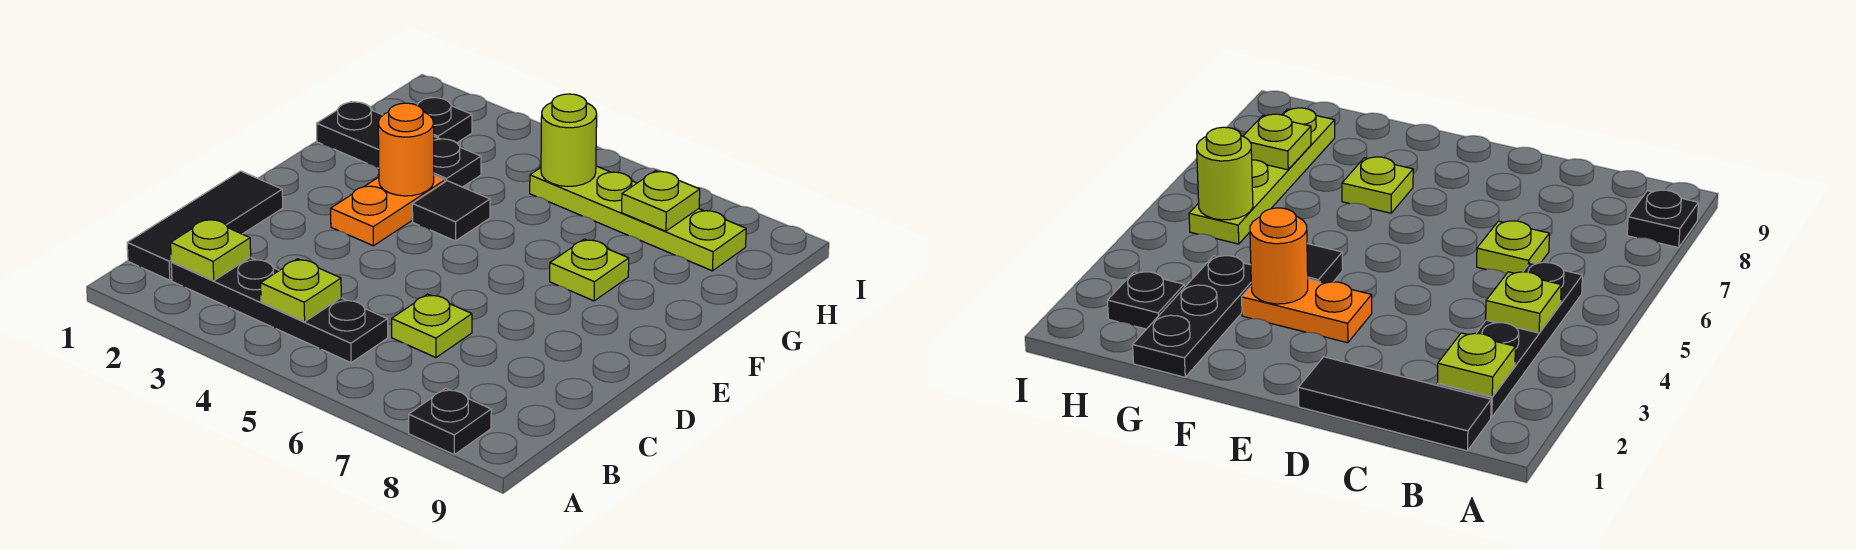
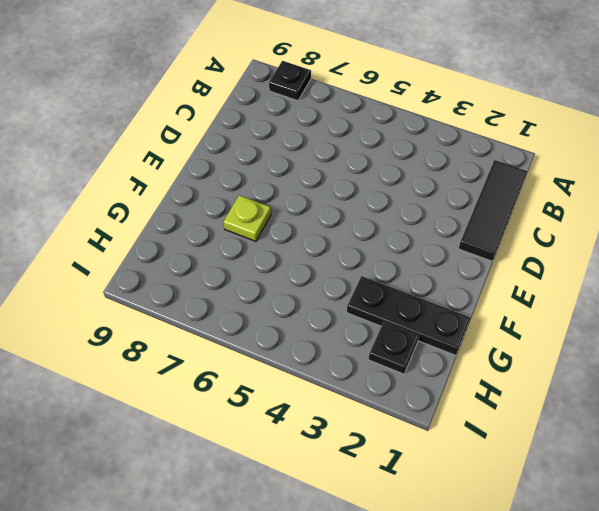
none -> black plate B2:B5 level 1
none -> lime plate C6 level 1
none -> orange plate E3:F3 level 1

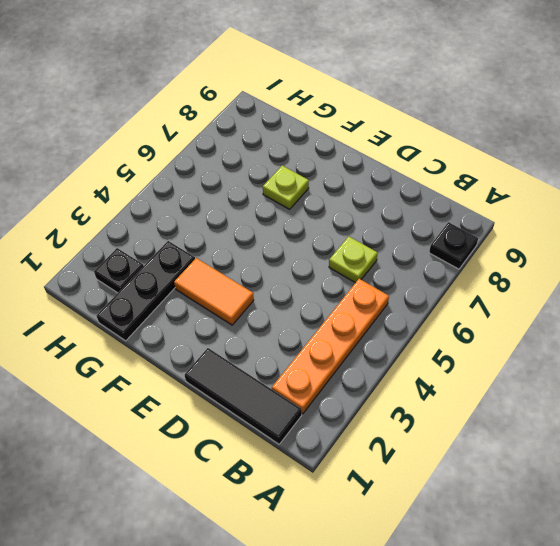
orange plate B2:B5 level 1 -> black plate B2:B5 level 1
orange tile E3:F3 level 1 -> orange plate E3:F3 level 1
none -> black tile F4 level 1
none -> lime plate H5:H8 level 1
none -> lime plate B2 level 2

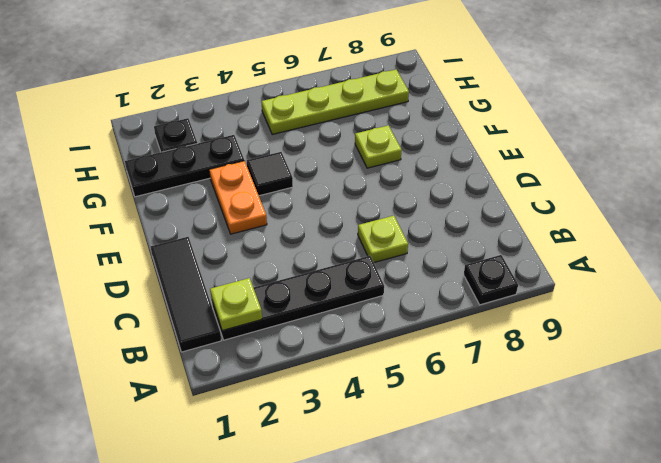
none -> lime plate B4 level 2
none -> orange round brick F3 level 2
none -> lime round brick H5 level 2

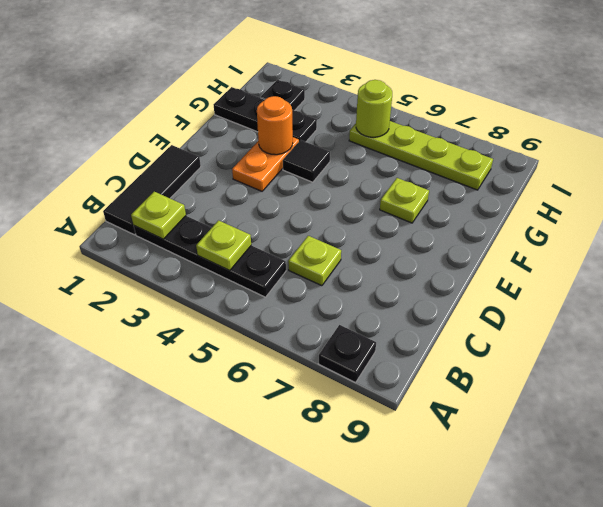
none -> lime plate H7 level 2

